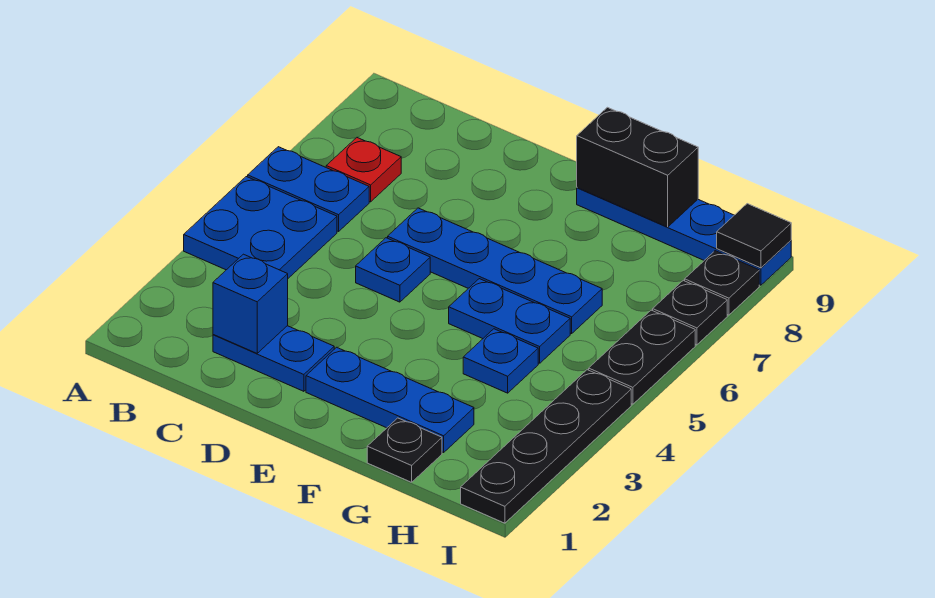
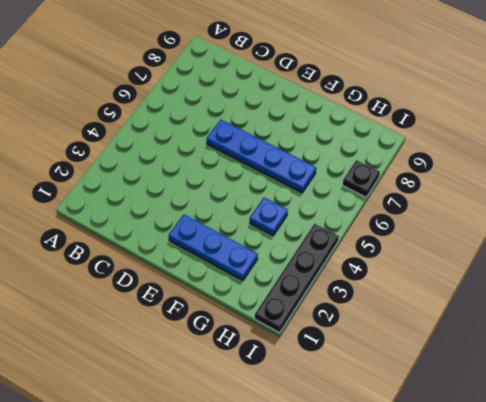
none -> blue plate A4:B5 level 1
none -> blue plate A6:B6 level 1
none -> red plate B7 level 1

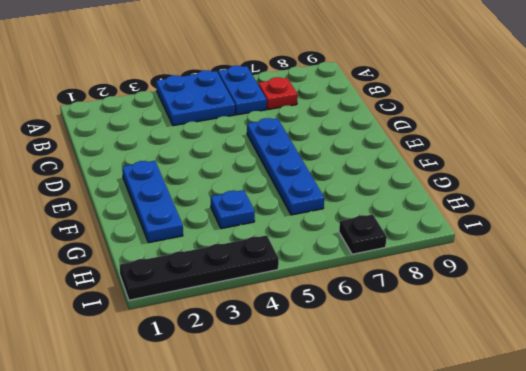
none -> blue plate C2:D2 level 1
none -> blue plate D5 level 1
none -> blue plate F5:G5 level 1

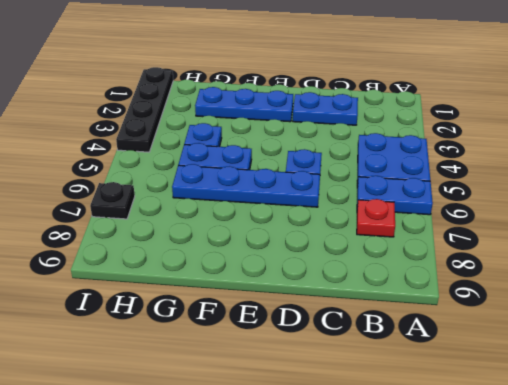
none -> blue plate F9:I9 level 1
none -> black plate G1 level 1
none -> black plate I5:I6 level 1

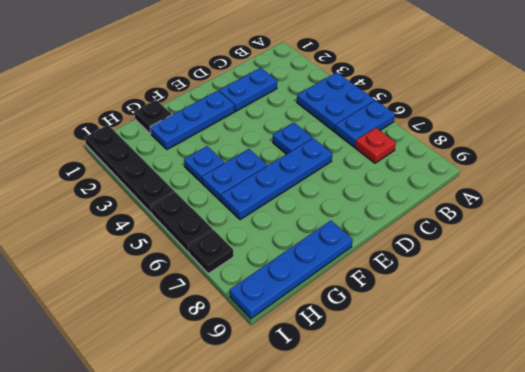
none -> black plate I8 level 1
none -> blue brick C2 level 2
none -> black brick F9:G9 level 2

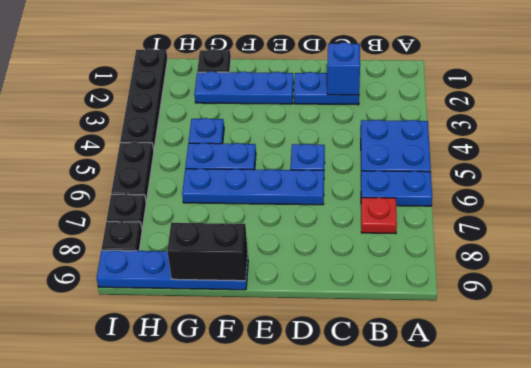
none -> black tile I9 level 2

